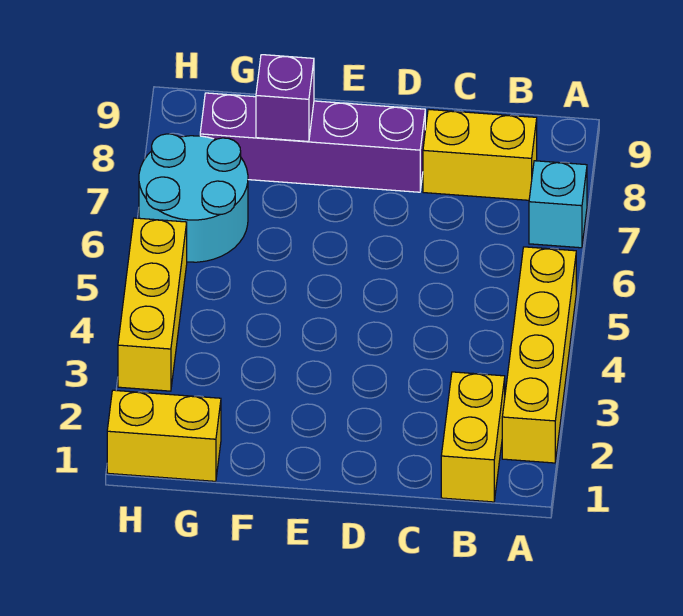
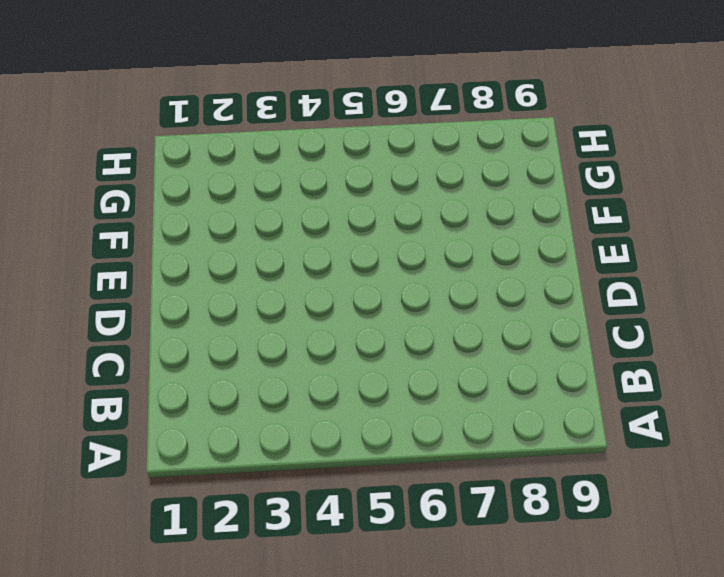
none -> yellow brick A2:A5 level 1
none -> cyan brick A7 level 1

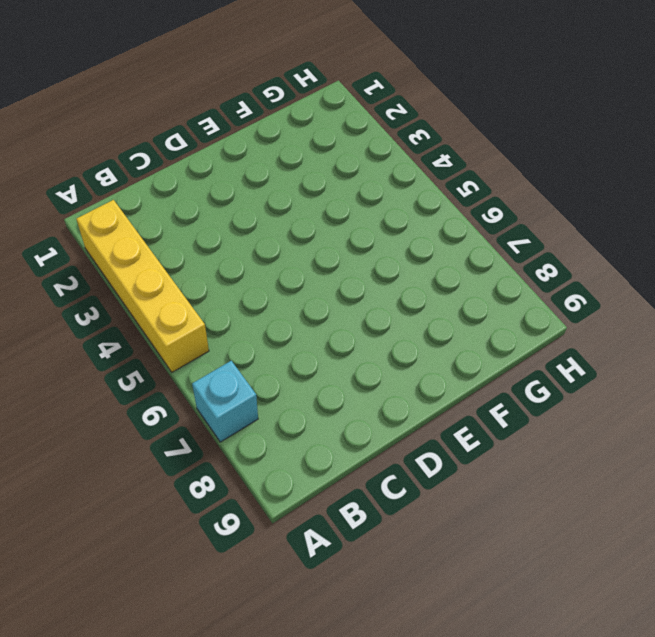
none -> yellow brick B1:B2 level 1
none -> yellow brick B8:C8 level 1

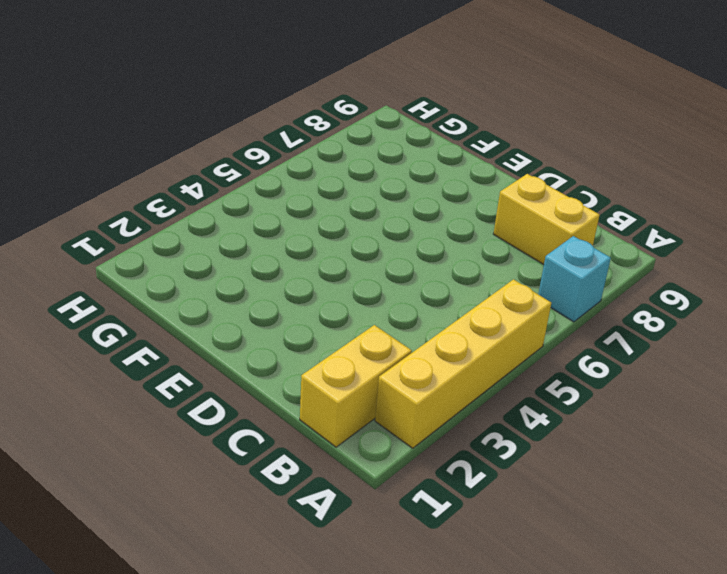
none -> purple brick D8:G8 level 1
none -> yellow brick G1:H1 level 1

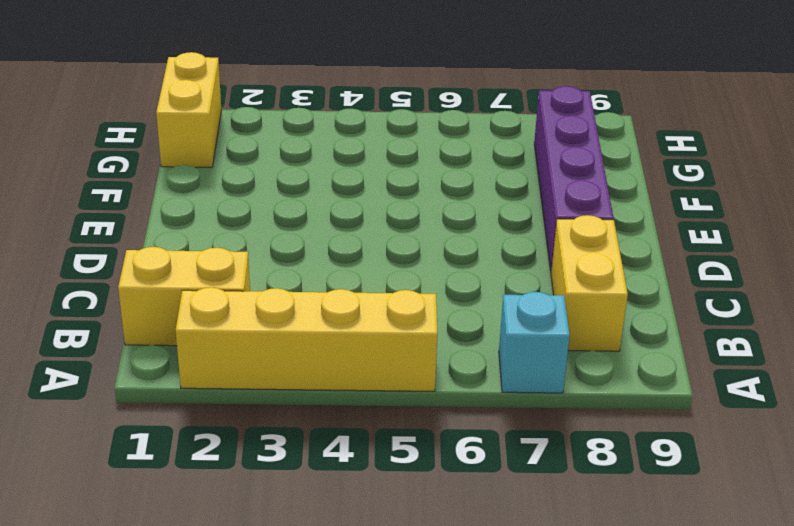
none -> cyan round brick G6:H7 level 1
none -> yellow brick H3:H5 level 1

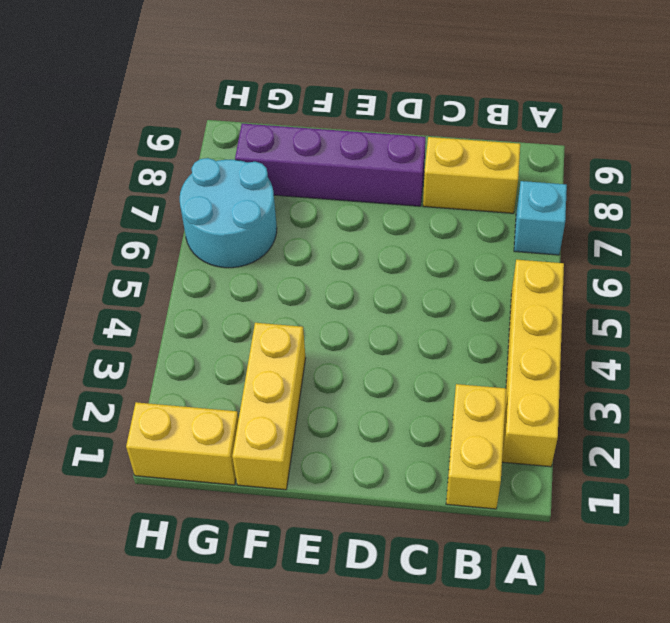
yellow brick F1:F3 level 1 -> yellow brick H3:H5 level 1
none -> purple brick F8 level 2

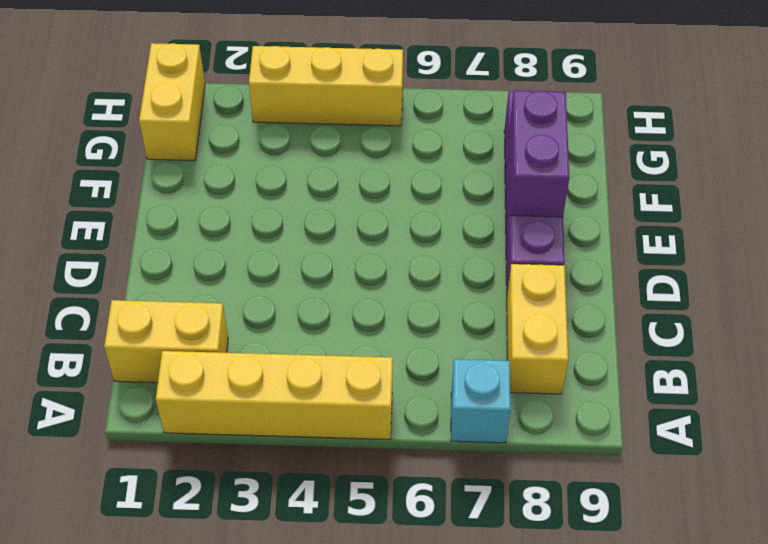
purple brick E8:F8 level 2 -> purple brick F8 level 2
none -> cyan round brick G6:H7 level 1

